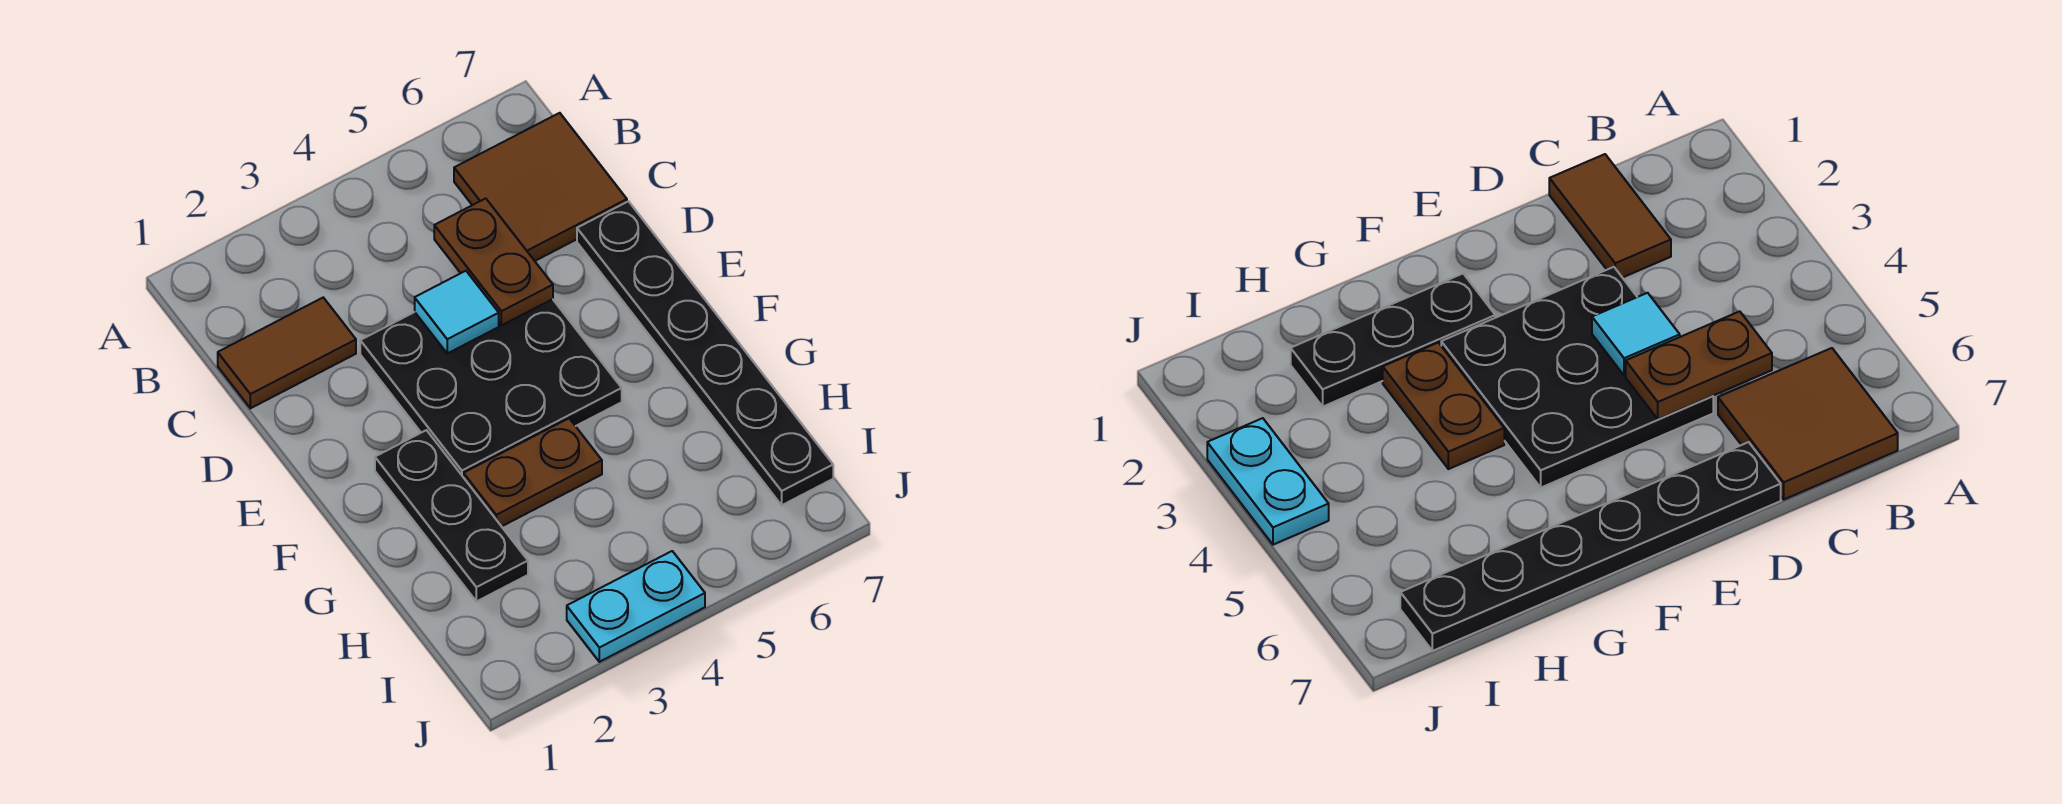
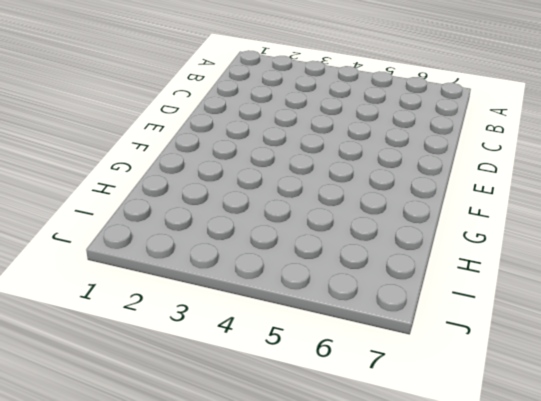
none -> brown tile B6:C7 level 1
none -> brown tile C1:C2 level 1

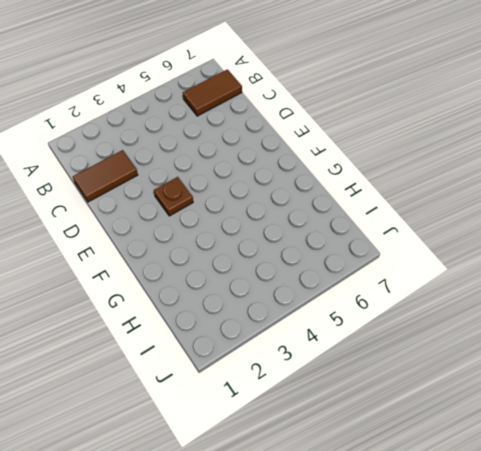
brown tile B6:B7 level 1 -> brown tile B6:C7 level 1
brown plate E3 level 1 -> black plate D3:F5 level 1
none -> black plate D7:I7 level 1
none -> black plate F2:H2 level 1

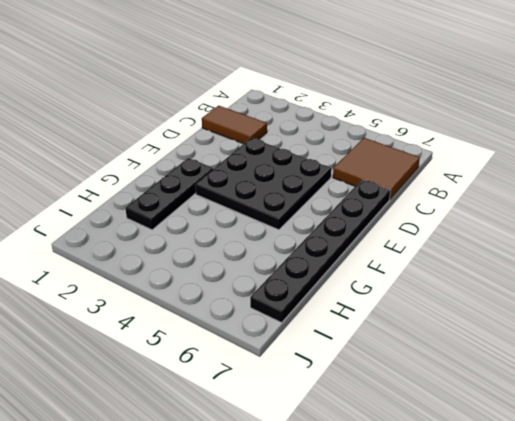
none -> brown plate G3:G4 level 1
none -> cyan plate J3:J4 level 1

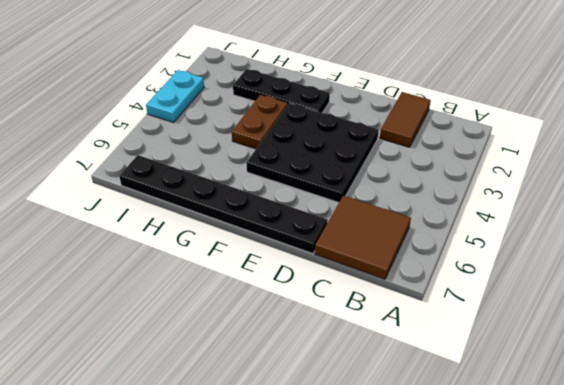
none -> brown plate C5:D5 level 2
none -> cyan tile D4 level 2

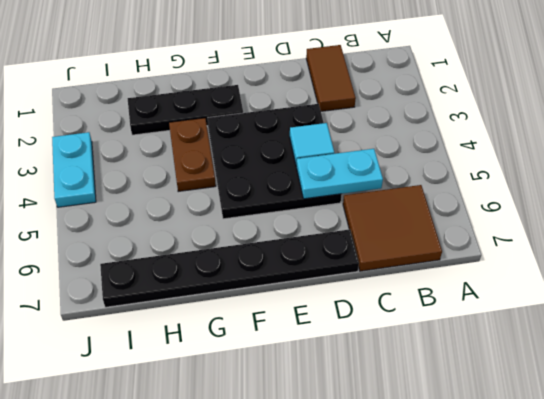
cyan plate C5:D5 level 2 -> brown plate C5:D5 level 2

